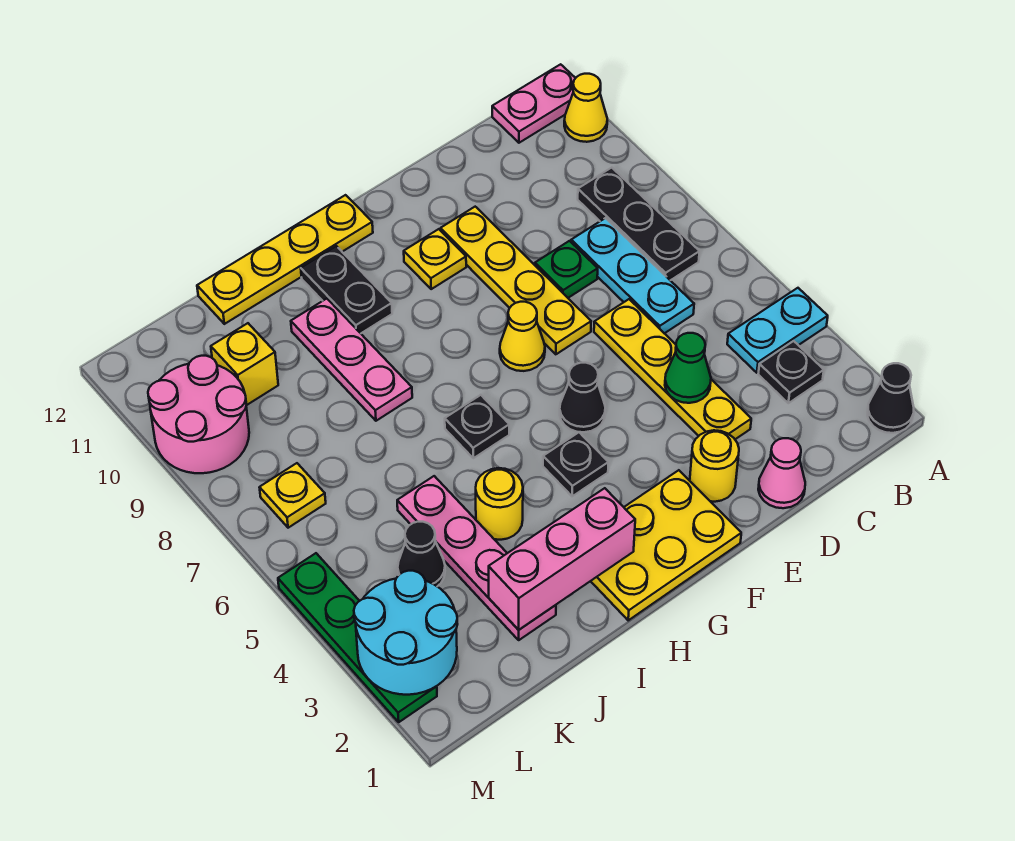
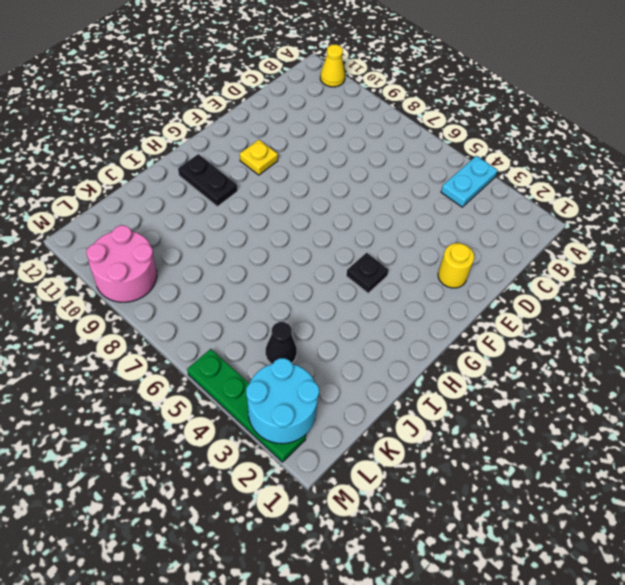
none -> black cone A1 level 1
none -> pink plate A12:B12 level 1
none -> black plate B3 level 1
none -> black plate B7:B9 level 1

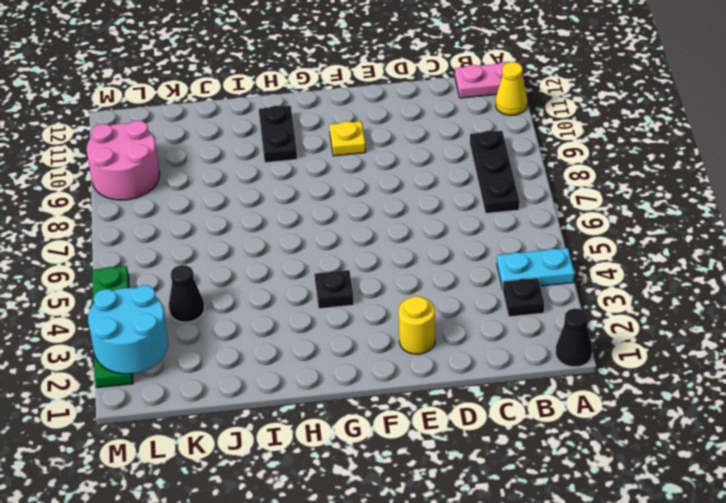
none -> cyan plate C6:C8 level 1
none -> pink cone D1 level 1
none -> yellow plate D3:D6 level 1
none -> green plate D8 level 1

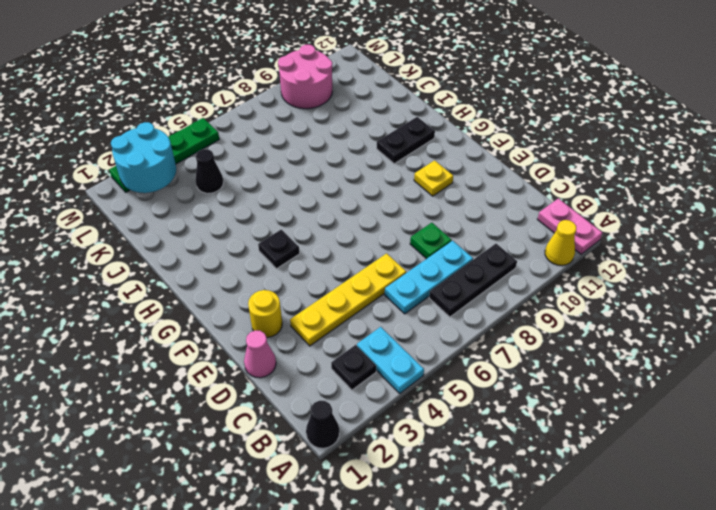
none -> yellow plate E7:E10 level 1
none -> yellow plate F1:H2 level 1
none -> black cone F5 level 1
none -> yellow cone F7 level 1

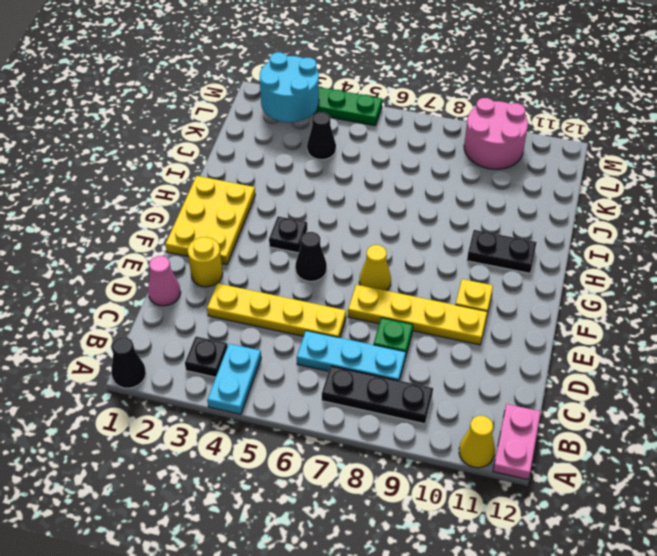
none -> yellow plate G12:J12 level 1
none -> black plate H6 level 1
none -> yellow round brick I4 level 1
none -> pink plate I8:I10 level 1

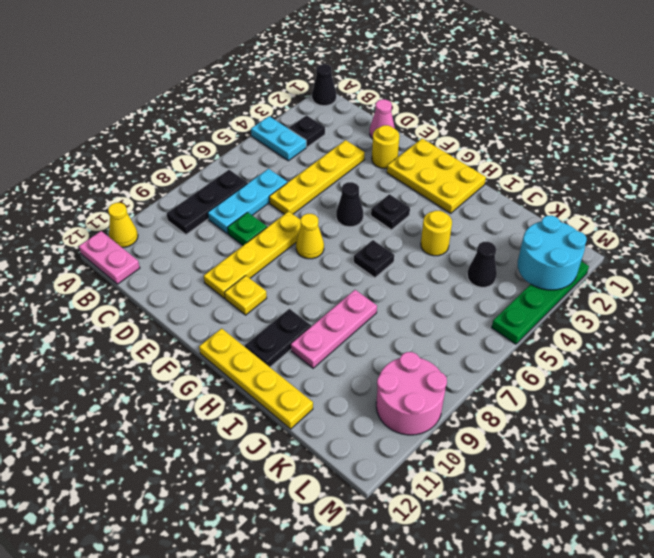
none -> pink plate J2:J5 level 1
none -> yellow brick K10 level 1
none -> yellow plate L7 level 1
none -> green cone D4 level 2

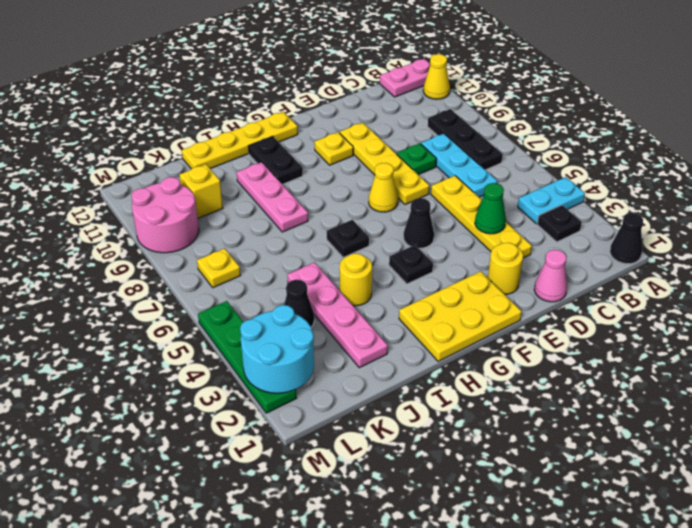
none -> pink brick H2:J2 level 2

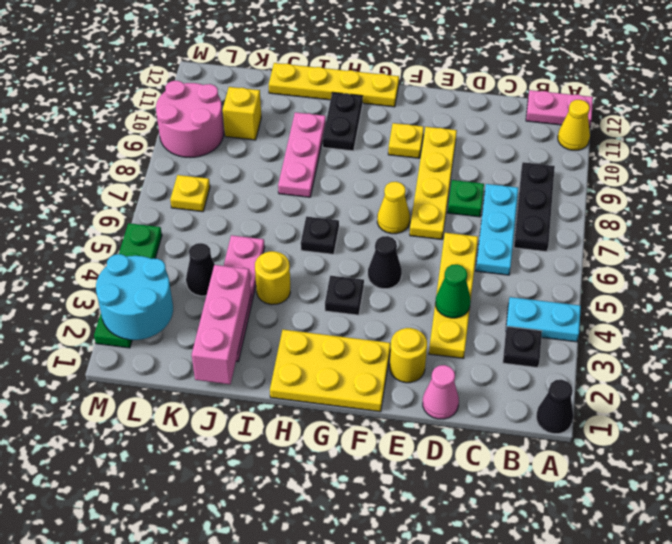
pink brick J1:J3 level 2 -> pink brick H2:J2 level 2

